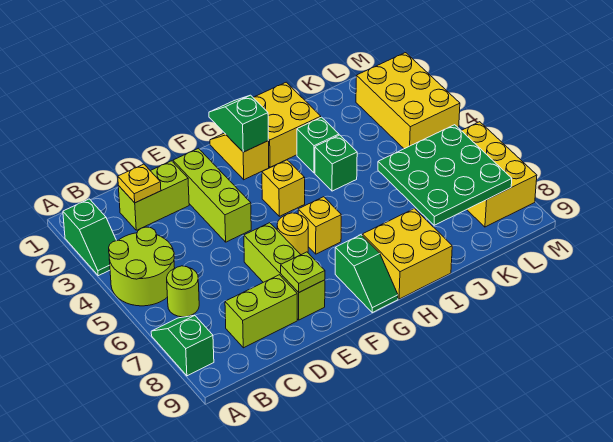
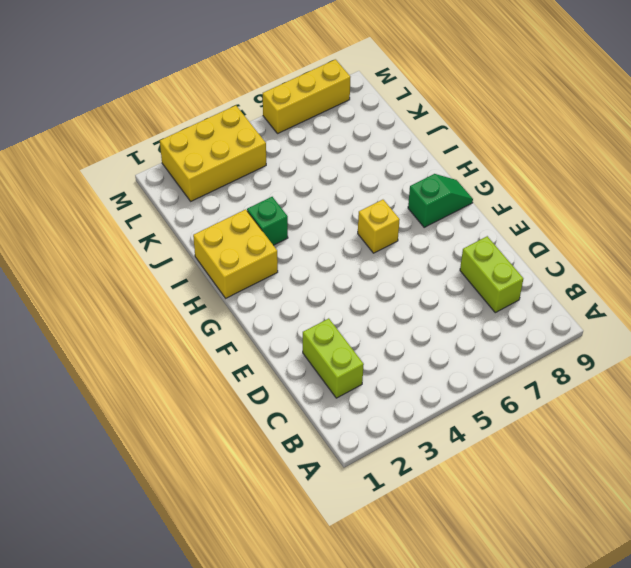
yellow brick M6:M8 level 1 -> yellow brick L6:M8 level 1
none -> green slope A2:A3 level 1 top 2
none -> lime round brick A4:B5 level 1
none -> green slope A7:A8 level 1 top 8

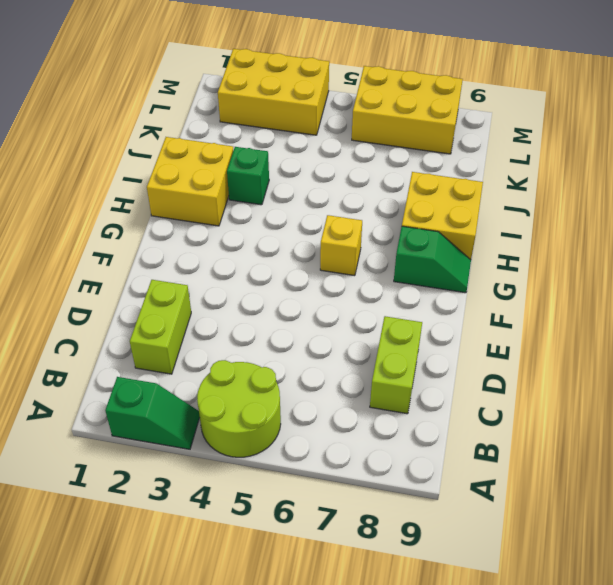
none -> green slope A7:A8 level 1 top 8
none -> lime round brick B6 level 1
none -> lime brick E2:E4 level 1

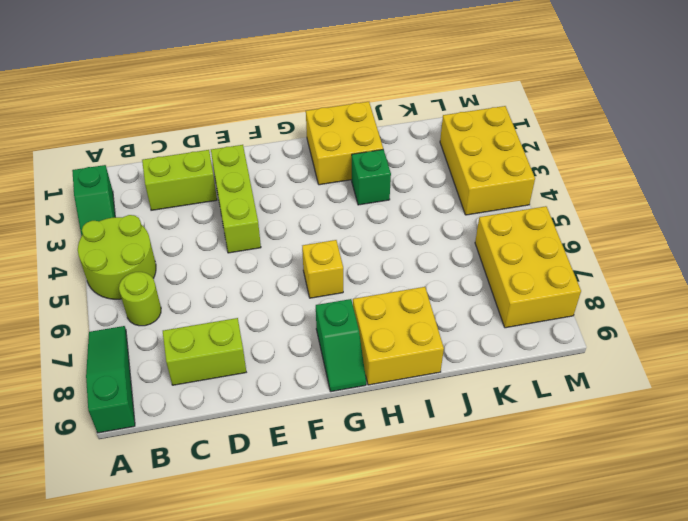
green slope A7:A9 level 1 top 9 -> green slope A7:A8 level 1 top 8
none -> lime brick E6:E8 level 1
none -> yellow round brick F6 level 1
none -> yellow slope G1:G2 level 1 top 2

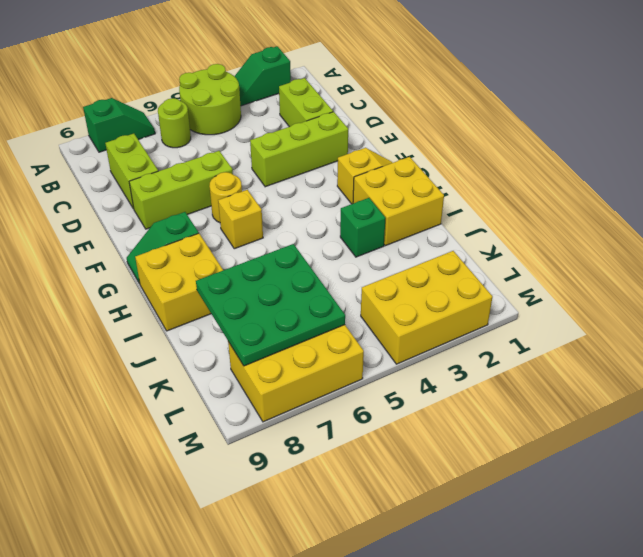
none -> yellow brick G4 level 1
none -> green brick I4 level 1
none -> yellow plate C2 level 2

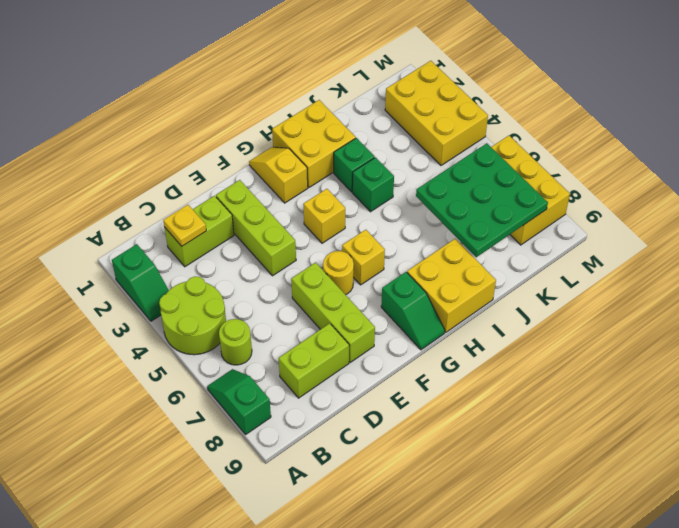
none -> lime plate E8 level 2
none -> green slope G1:G2 level 2 top 2

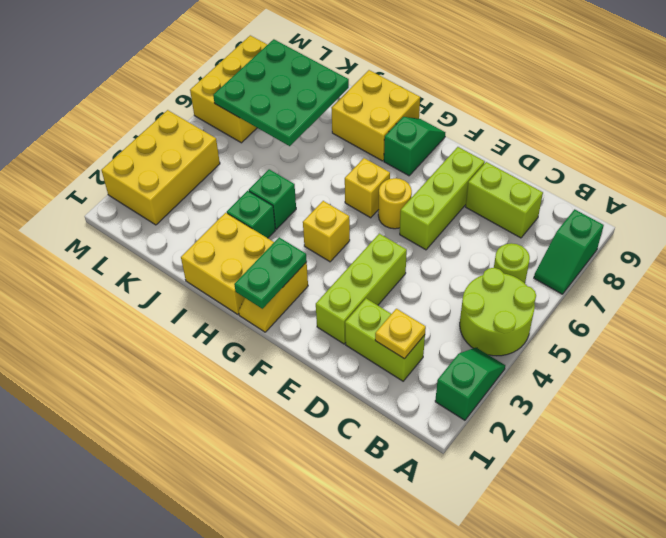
green plate G1:G2 level 2 -> green slope G1:G2 level 2 top 2
none -> lime plate E8 level 2

